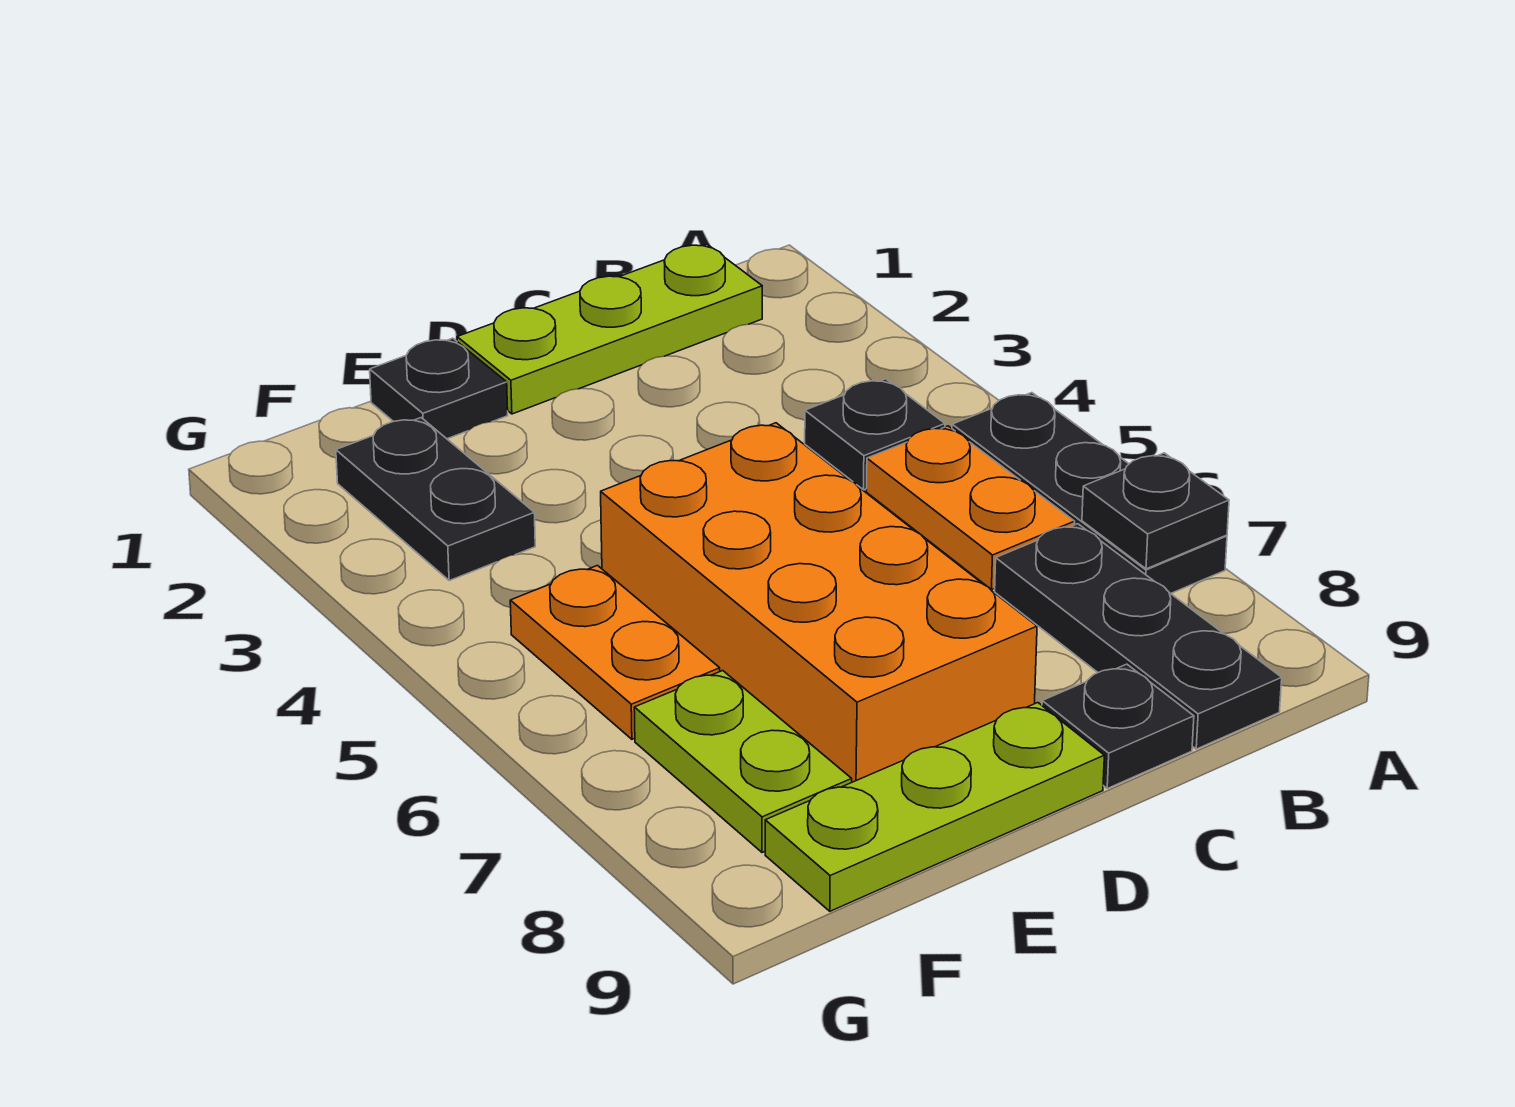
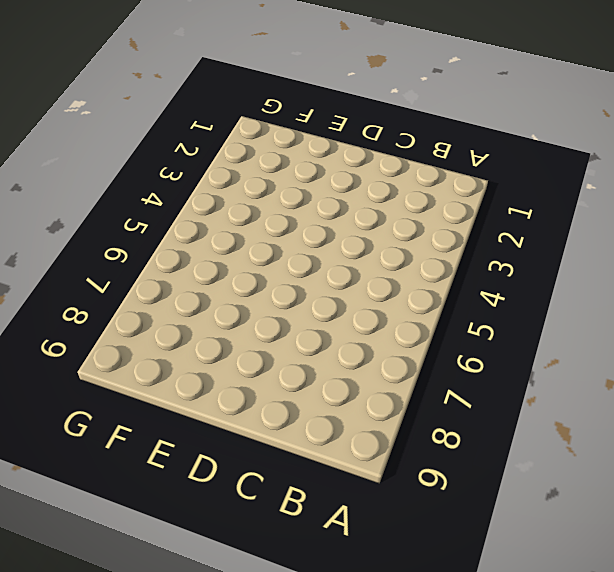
none -> black plate A5:A7 level 1
none -> lime plate B1:D1 level 1
none -> black plate B4 level 1

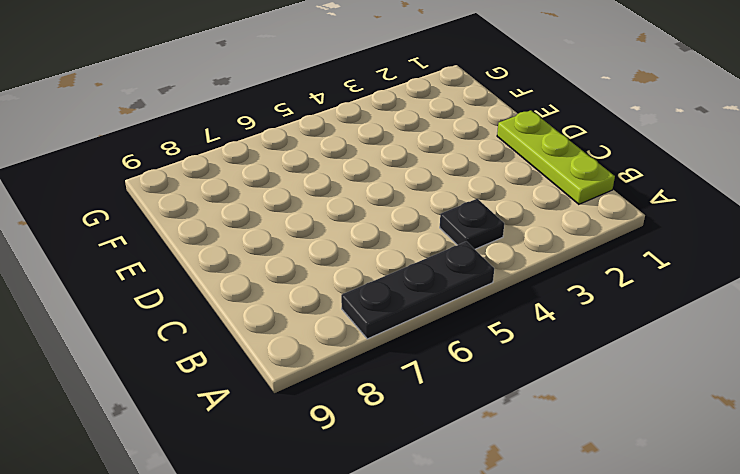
none -> orange plate B5:B6 level 1
none -> black plate B7:B9 level 1
none -> black plate C9 level 1

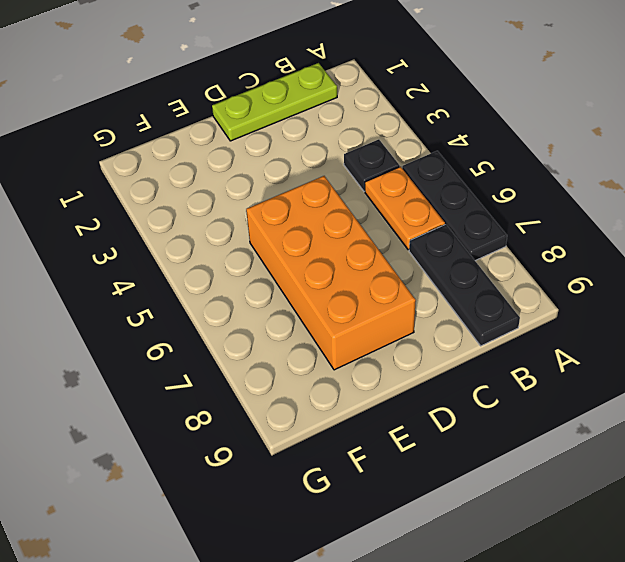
none -> black plate C9 level 1
none -> lime plate D9:F9 level 1
none -> black plate E1 level 1

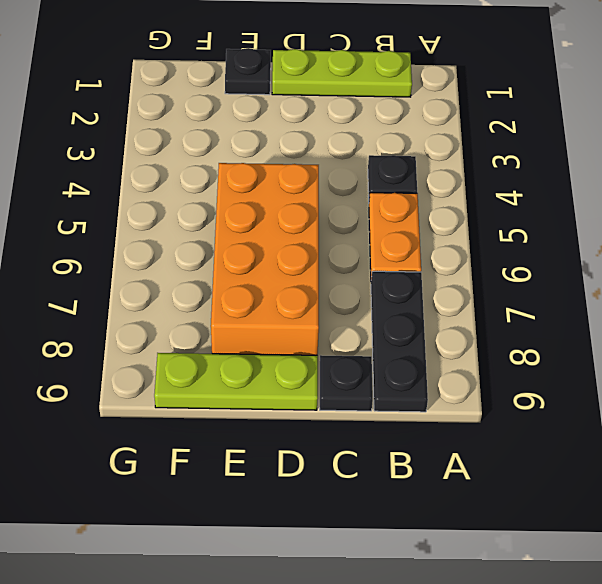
none -> black plate A5:A7 level 1
none -> black plate F2:F3 level 1
none -> orange plate F5:F6 level 1

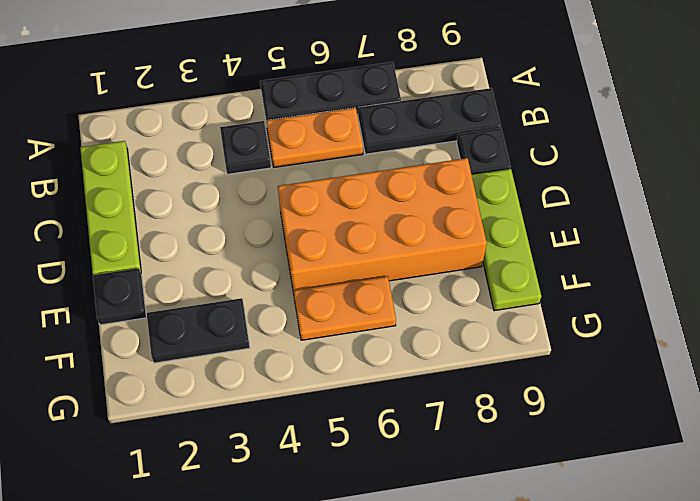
none -> lime plate F7:F8 level 1
none -> black plate A7 level 2

